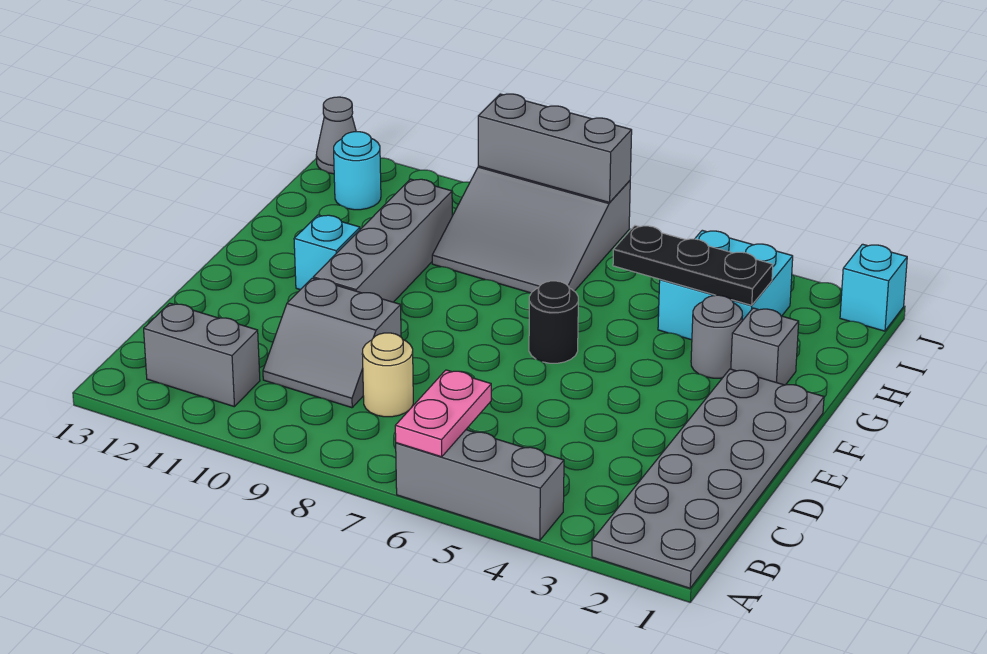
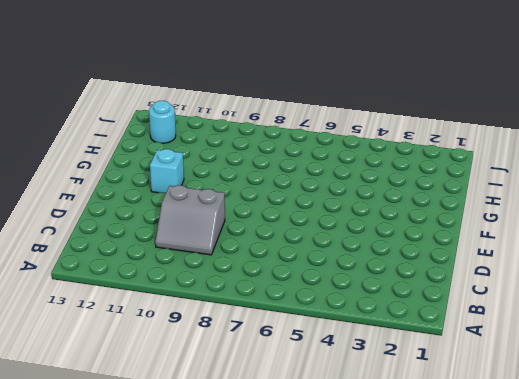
none -> grey plate A1:F2 level 1
none -> grey brick A4:A6 level 1
none -> grey brick B11:B12 level 1

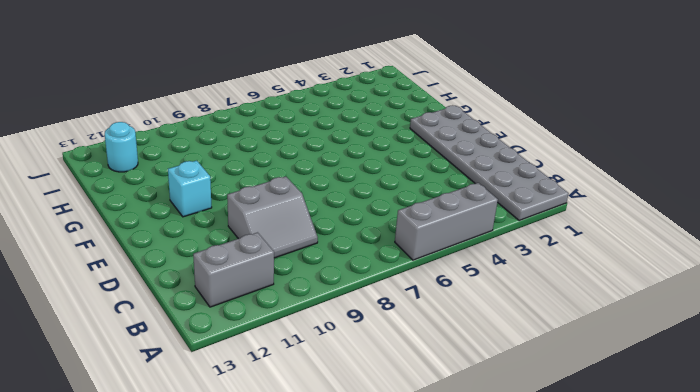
none -> tan round brick C8 level 1
none -> grey brick E10:H10 level 1
none -> black round brick F6 level 1

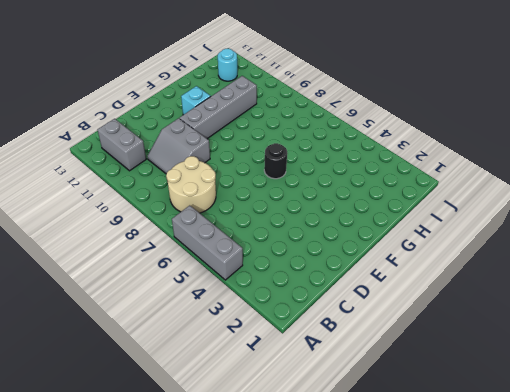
tan round brick B7:C8 level 1 -> tan round brick C8 level 1
none -> grey plate A1:F2 level 1
none -> grey brick G2 level 1
none -> grey round brick G3 level 1

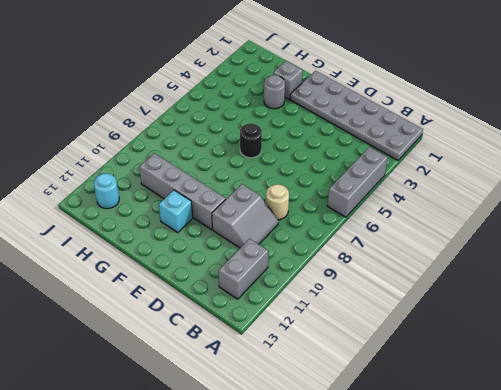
none -> cyan brick H3:I4 level 1
none -> grey slope H7:J9 level 1 top J
none -> cyan brick J1 level 1

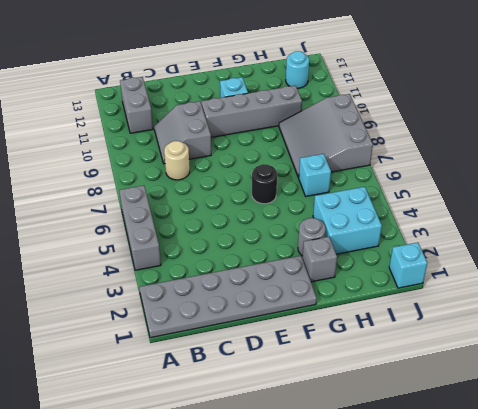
cyan brick H6 level 1 -> none
none -> grey cone J13 level 1
none -> pink plate A6:B6 level 2
none -> black plate H3:H5 level 2

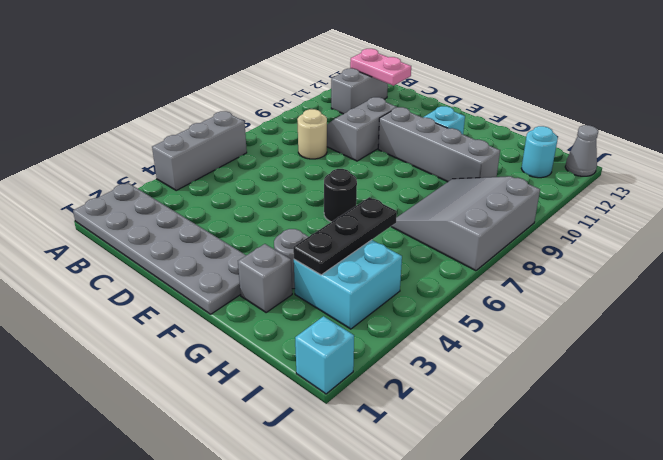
pink plate B12:C12 level 2 -> pink plate A6:B6 level 2
none -> grey brick J7:J9 level 2

